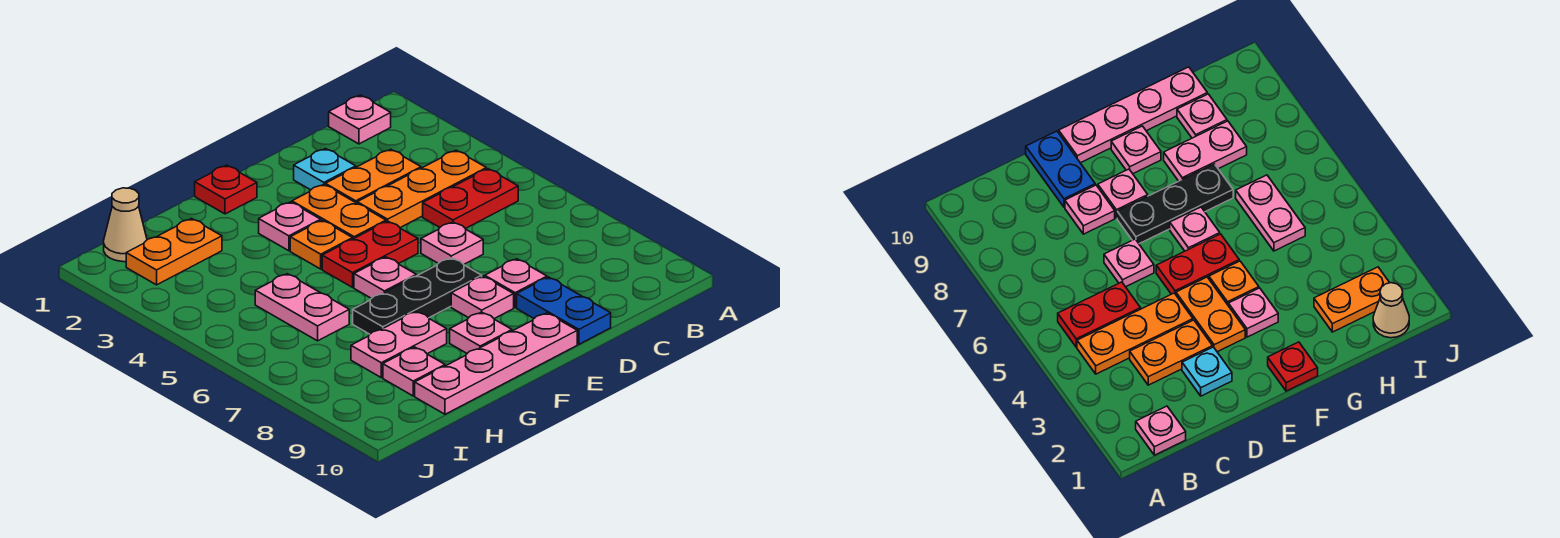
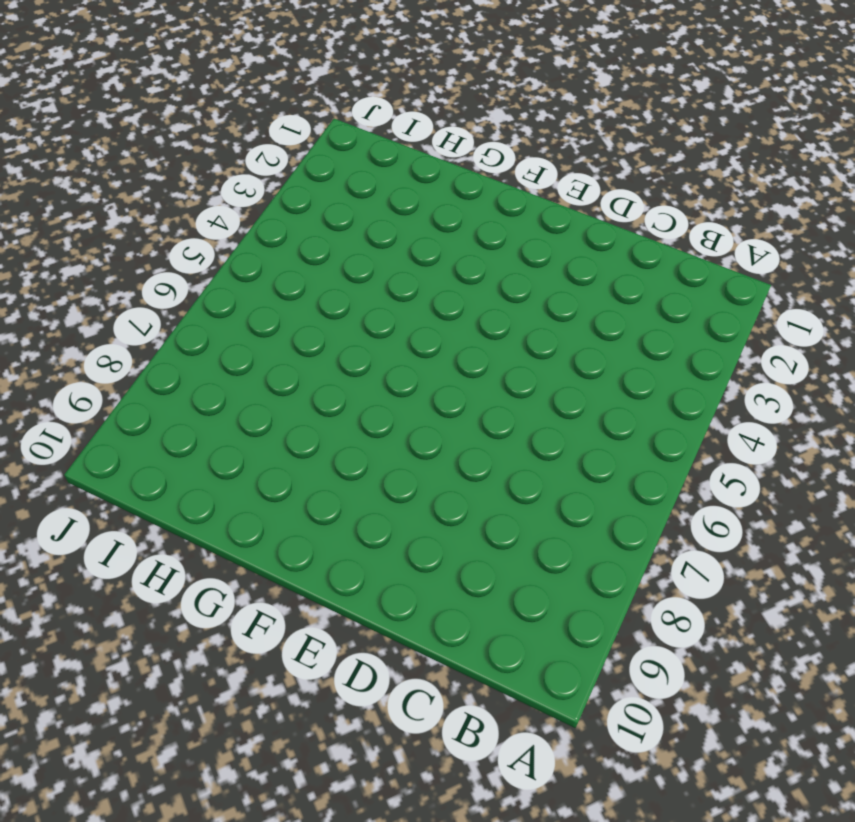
none -> pink plate B1 level 1
none -> orange plate B4:D4 level 1
none -> red plate B5:C5 level 1

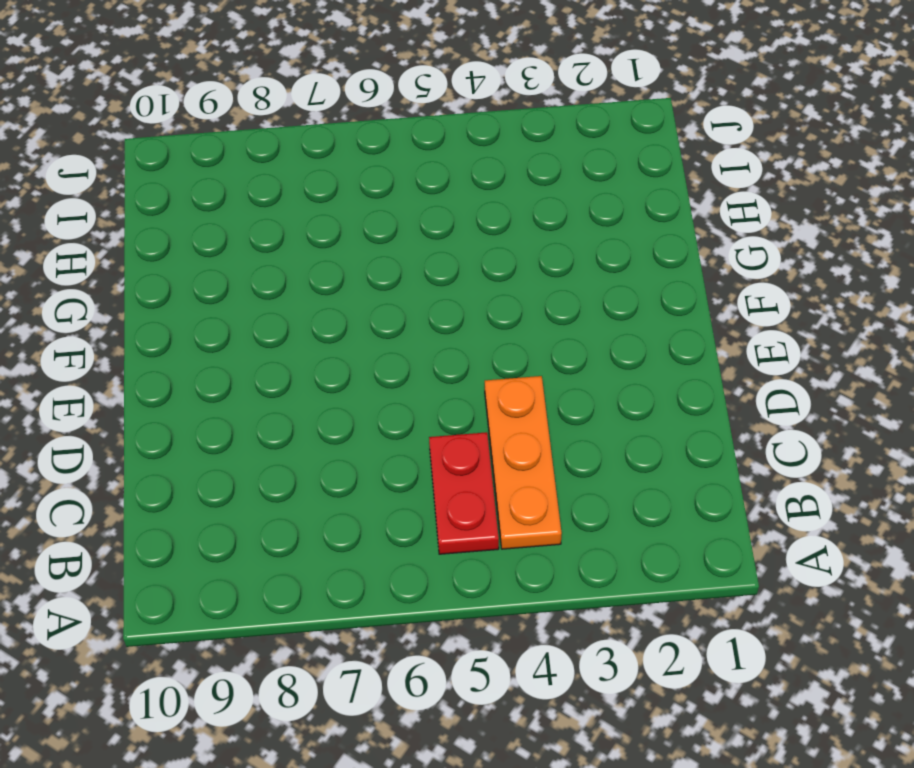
none -> pink plate B1 level 1
none -> orange plate C3:D3 level 1
none -> cyan plate D2 level 1

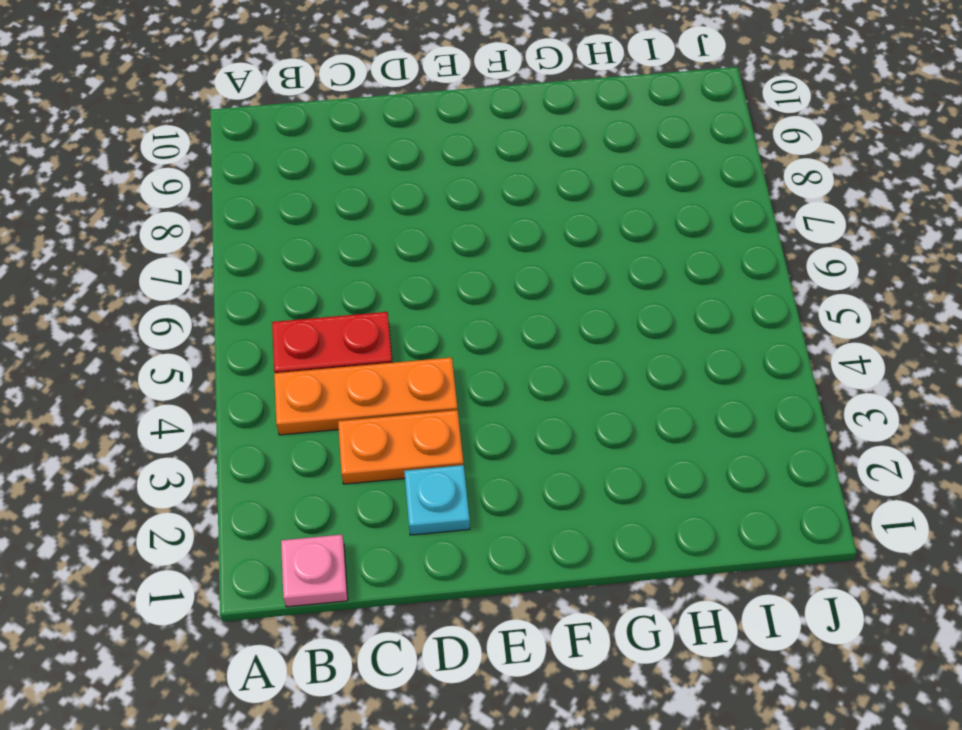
none -> pink plate D6 level 1
none -> pink plate D8 level 1
none -> blue plate D9:D10 level 1

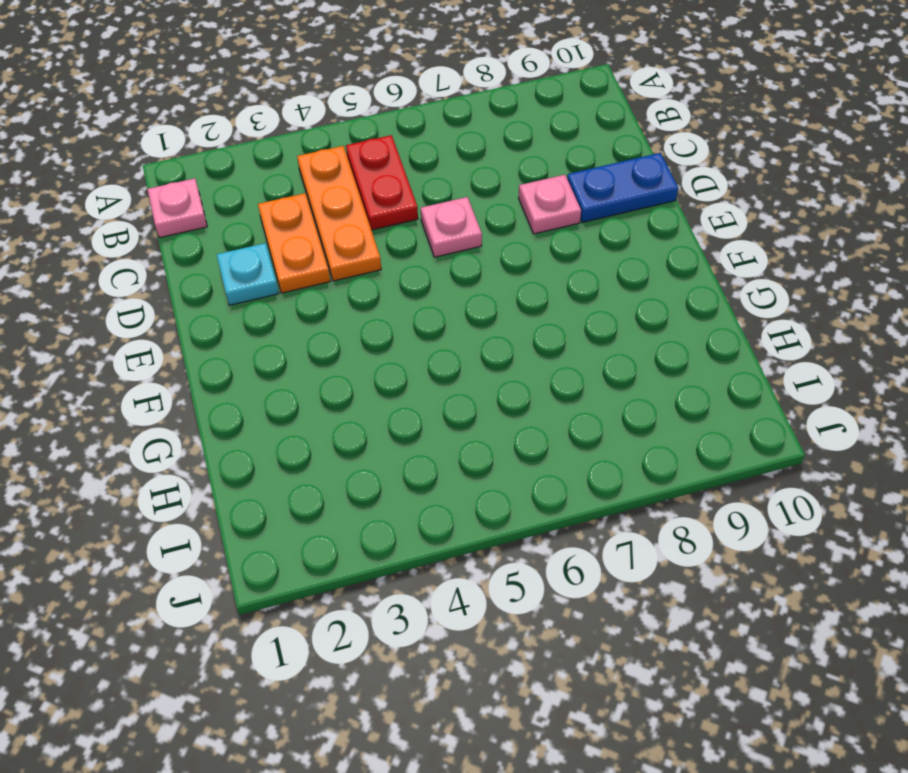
none -> orange plate E3:E4 level 1
none -> red plate E5:F5 level 1
none -> black plate E7:G7 level 1

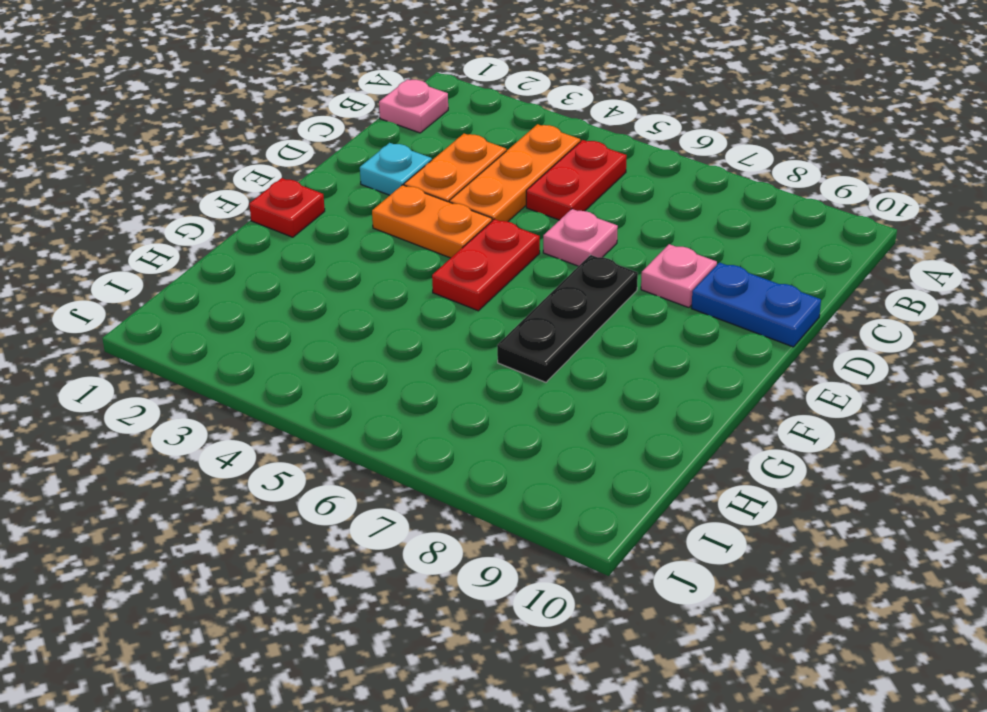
none -> pink plate E8 level 1
none -> pink plate E10:H10 level 1
none -> pink plate F3 level 1

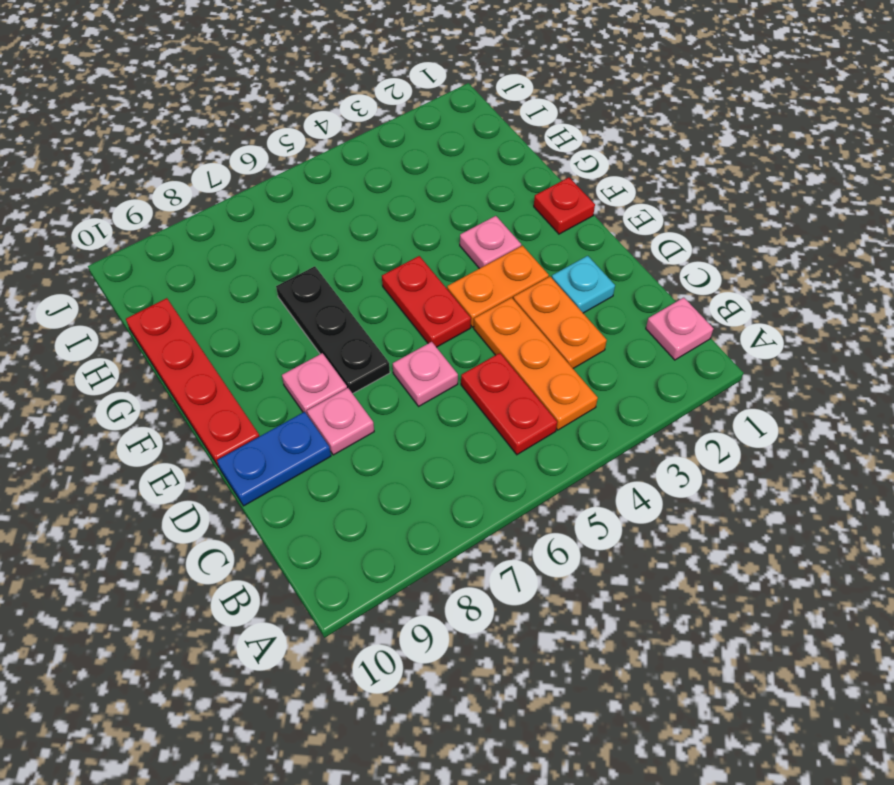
red plate E10:H10 level 1 -> pink plate E10:H10 level 1
none -> orange plate F4 level 1
none -> pink plate F6 level 1
none -> pink plate F9 level 1

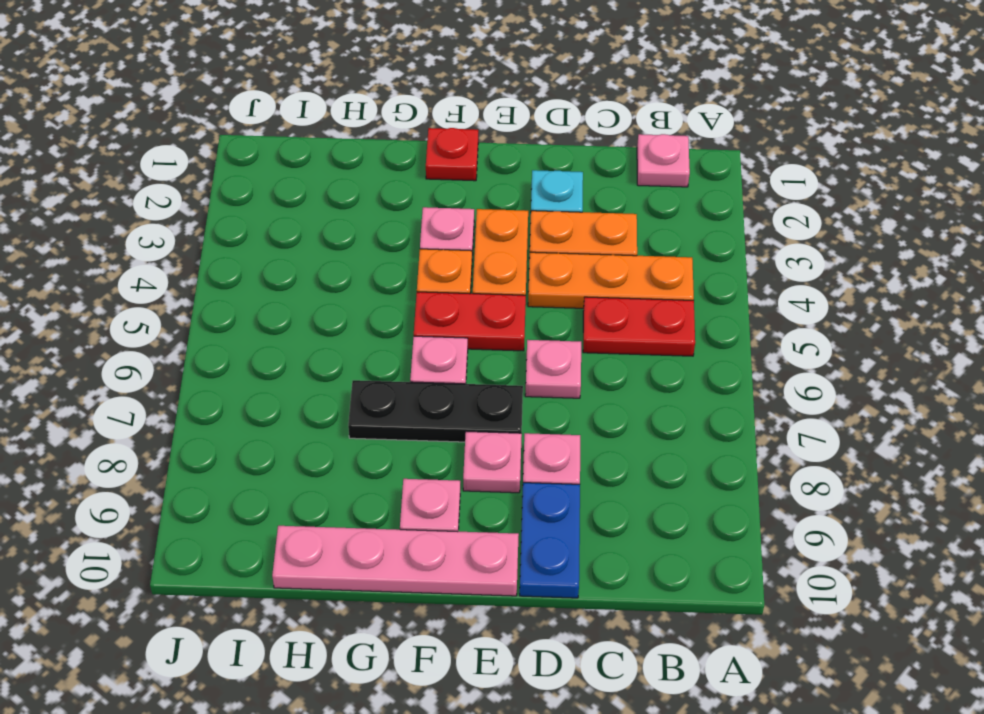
none -> pink plate G8:H8 level 1
none -> orange plate H2:I2 level 1
none -> pink plate H5:H6 level 1

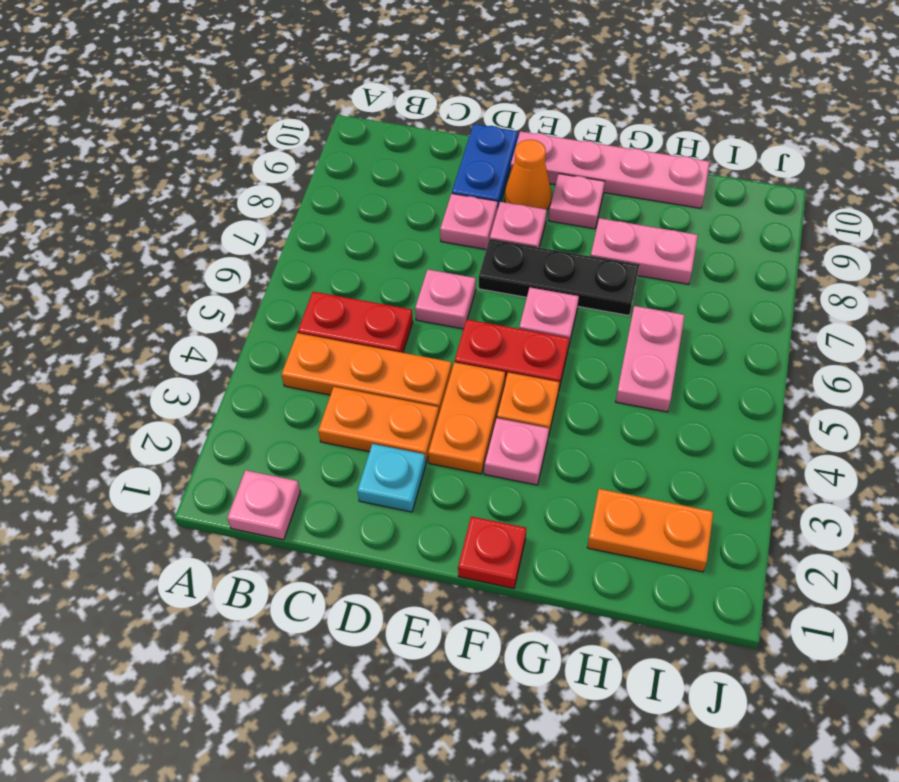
orange cone E9 level 1 -> none
none -> pink plate H9 level 1
none -> tan cone I1 level 1

